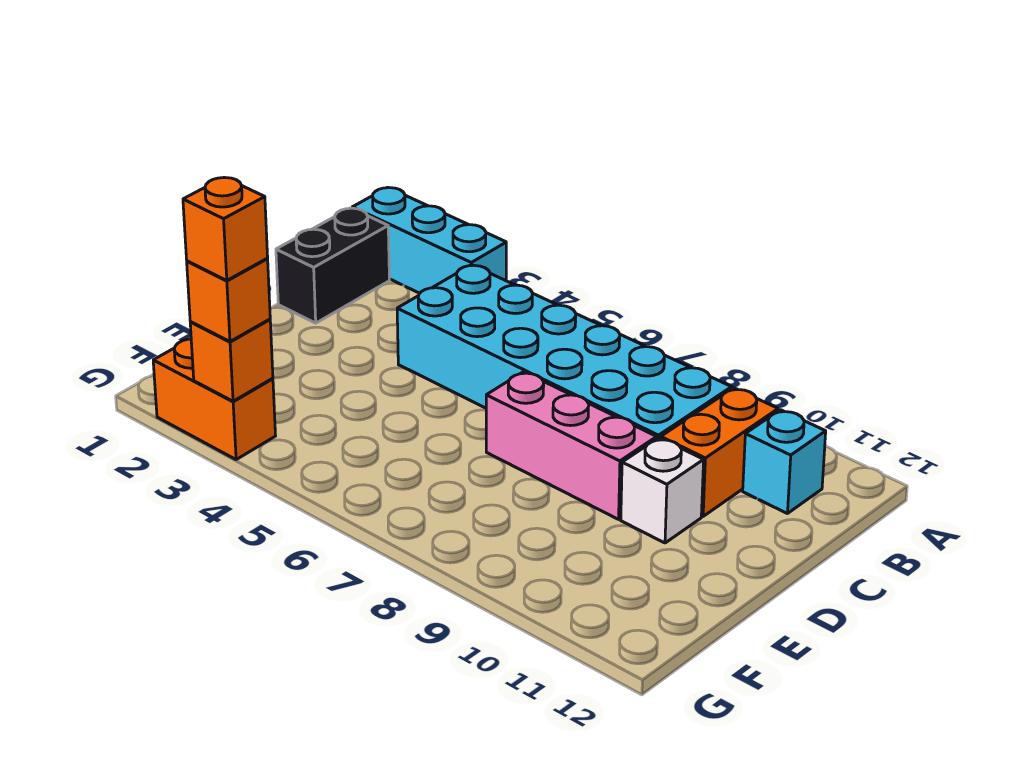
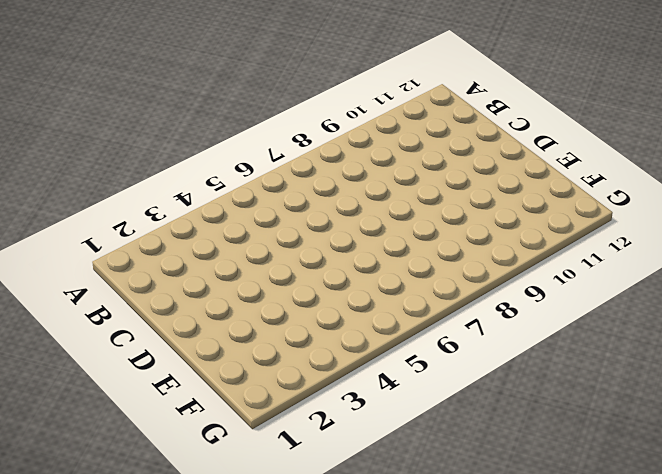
none -> cyan brick A1:A3 level 1
none -> black brick B1:C1 level 1

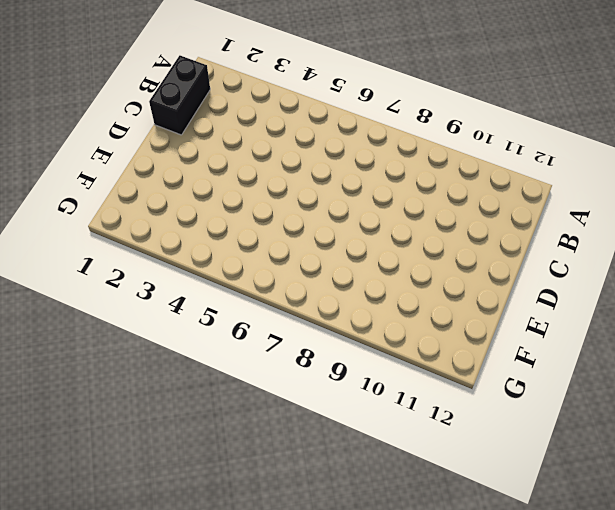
none -> cyan brick A1:A3 level 1
none -> cyan brick B4:C9 level 1

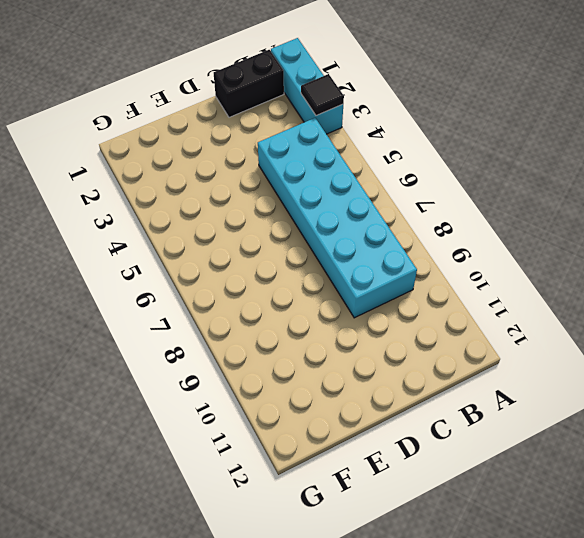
black tile A3 level 2 -> none
none -> orange brick B10:C10 level 1
none -> cyan brick B11 level 1

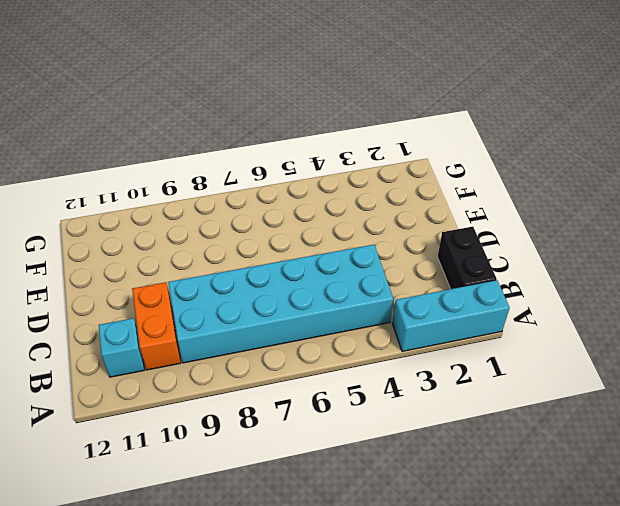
none -> pink brick D7:D9 level 1
none -> white brick D10 level 1

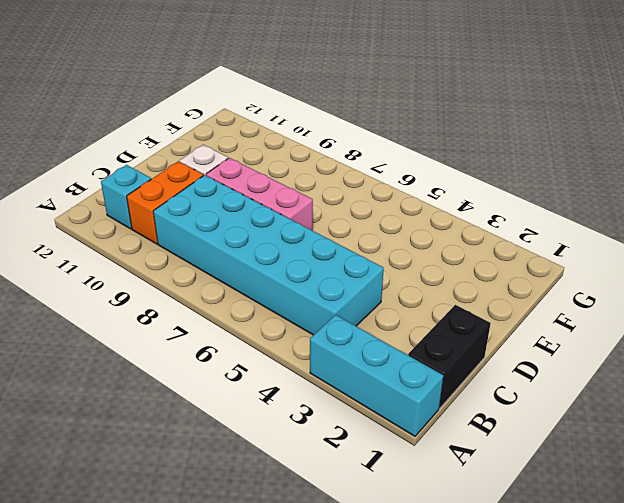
none -> orange brick G2:G3 level 1
none -> orange brick G3 level 2

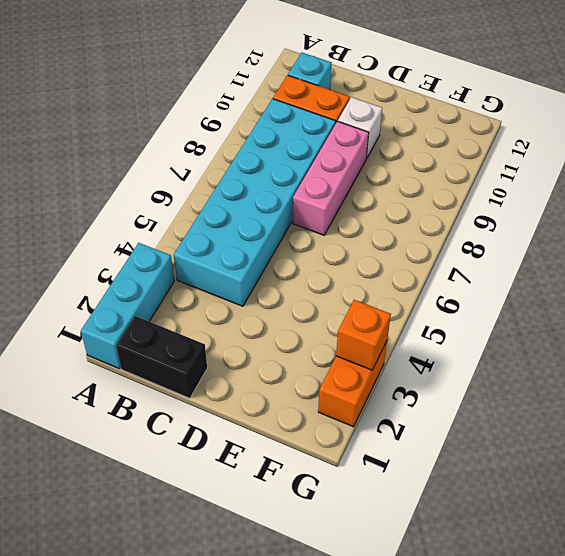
none -> orange brick G3 level 3
none -> orange brick G3 level 4

